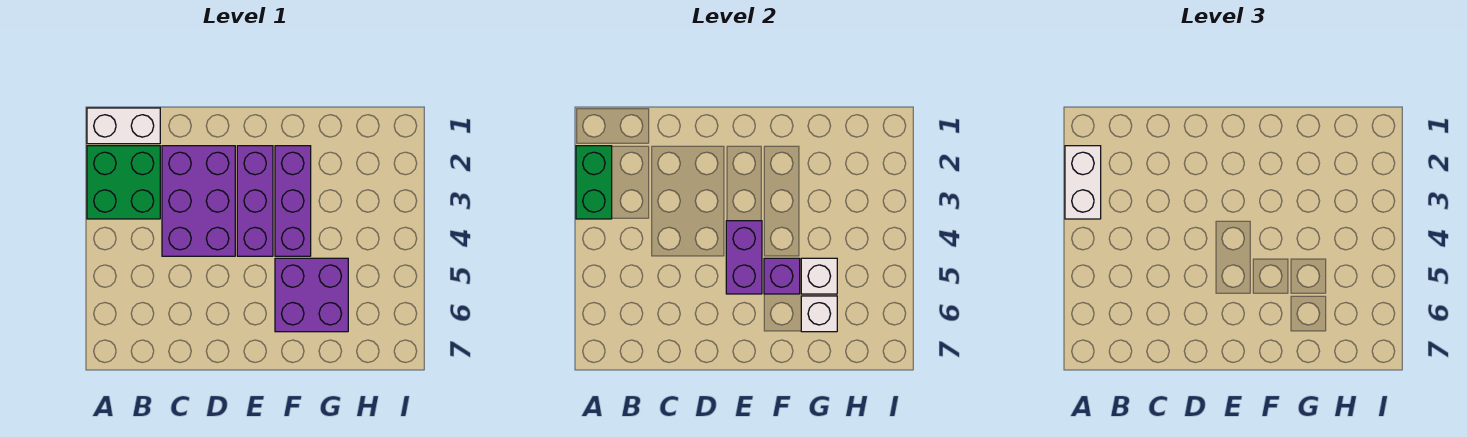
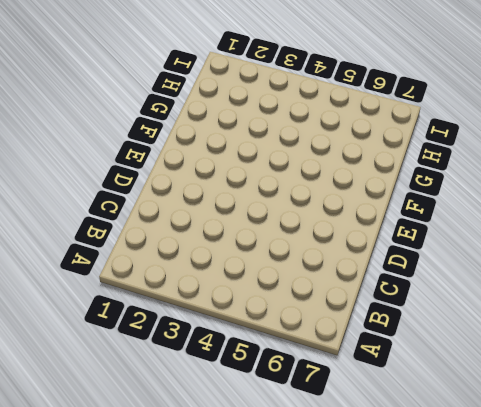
none -> white brick A1:B1 level 1
none -> green brick A2:B3 level 1
none -> purple brick C2:D4 level 1

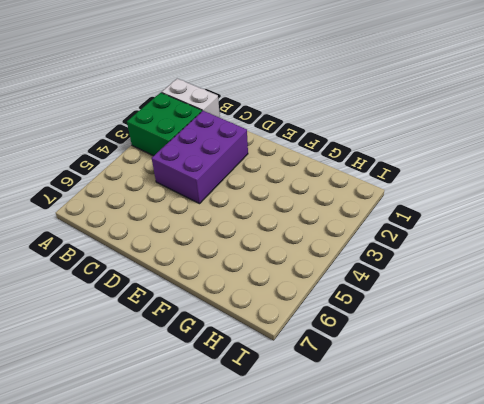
none -> purple brick E2:E4 level 1
none -> purple brick F2:F4 level 1
none -> purple brick F5:G6 level 1

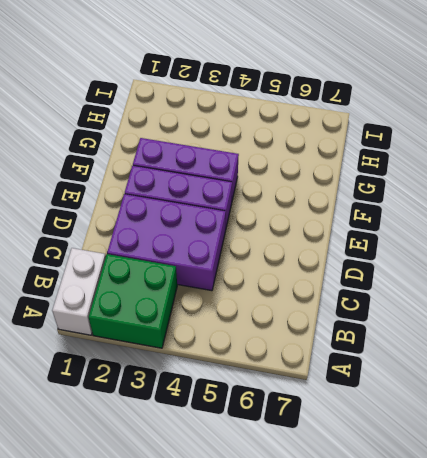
none -> purple brick F5:G6 level 1
none -> green brick A2:A3 level 2
none -> purple brick E4:E5 level 2

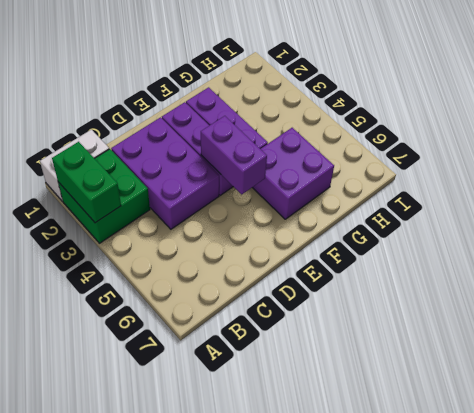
none -> purple brick F5 level 2
none -> white brick G5 level 2
none -> white brick G6 level 2

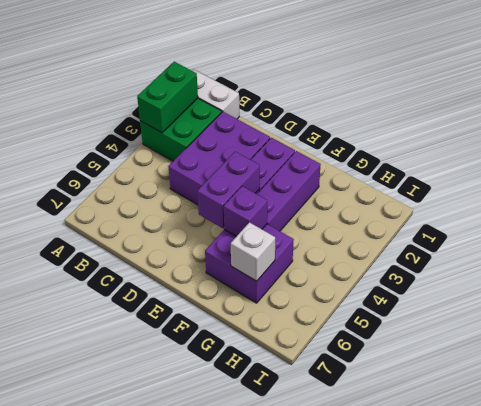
none -> white brick G5 level 2
none -> white brick A2:A3 level 3

